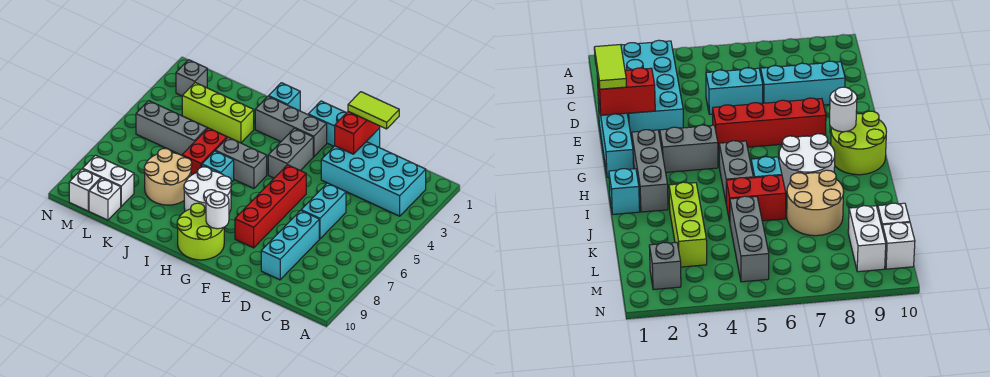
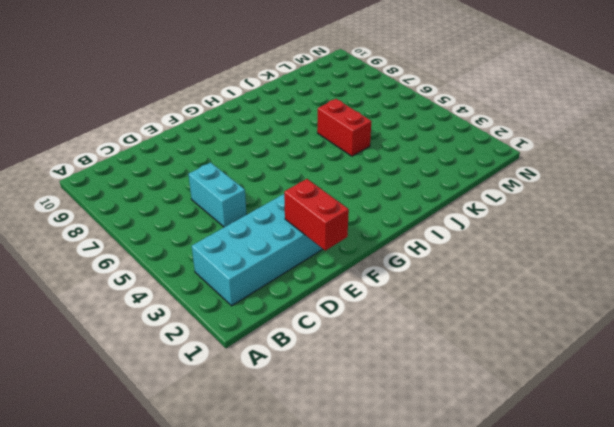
none -> cyan brick D7:D9 level 1
none -> cyan brick E1:G1 level 1
none -> red brick F5:F8 level 1

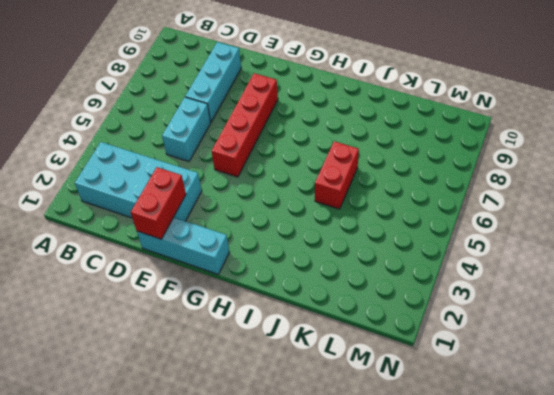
none -> grey brick G2:I2 level 1
none -> grey brick G3:G4 level 1
none -> lime round brick G9:H10 level 1

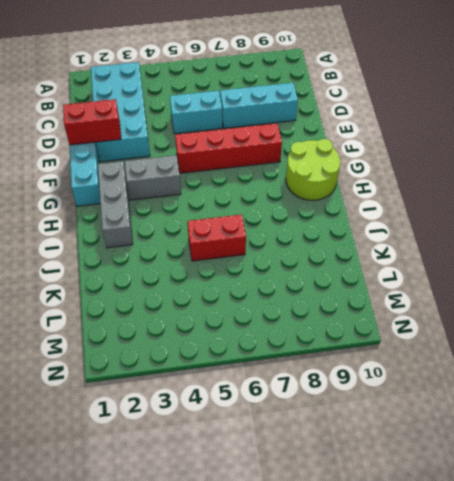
none -> grey brick H5:I5 level 1
none -> white round brick H7:I8 level 1
none -> cyan brick I1 level 1

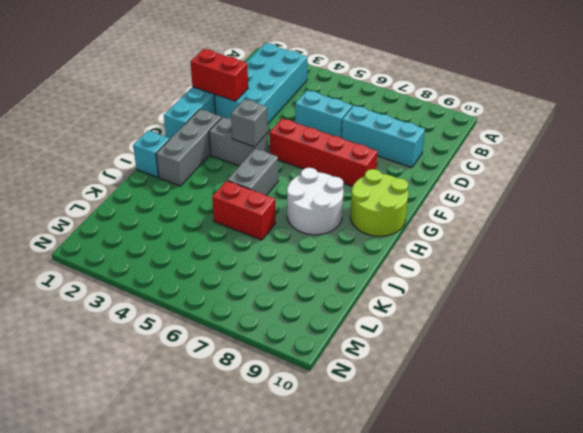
grey brick G4 level 2 -> grey brick M2 level 1
none -> cyan brick I6 level 1
none -> lime brick J3:L3 level 1
none -> tan round brick J7:K8 level 1

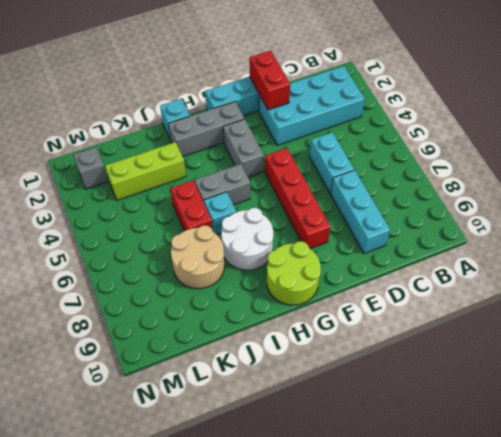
none -> grey brick K5:M5 level 1
none -> white brick L9:M9 level 1
none -> white brick L10 level 1

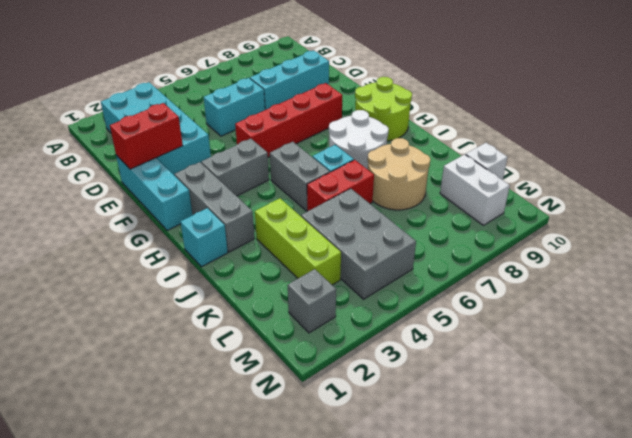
grey brick K4:M5 level 1 -> grey brick K5:M5 level 1
none -> white brick M10 level 1
none -> white round brick G9 level 2
none -> lime tile D1:E1 level 3

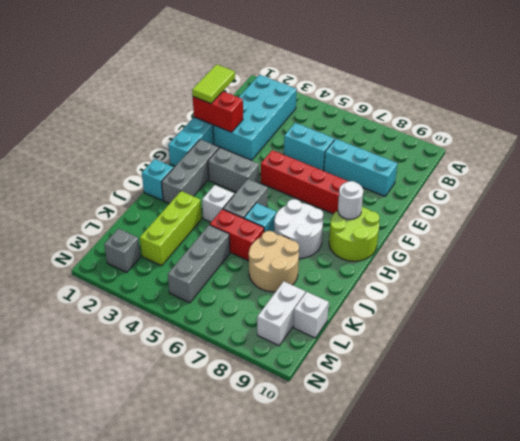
white brick I4 level 1 -> white brick M10 level 1

